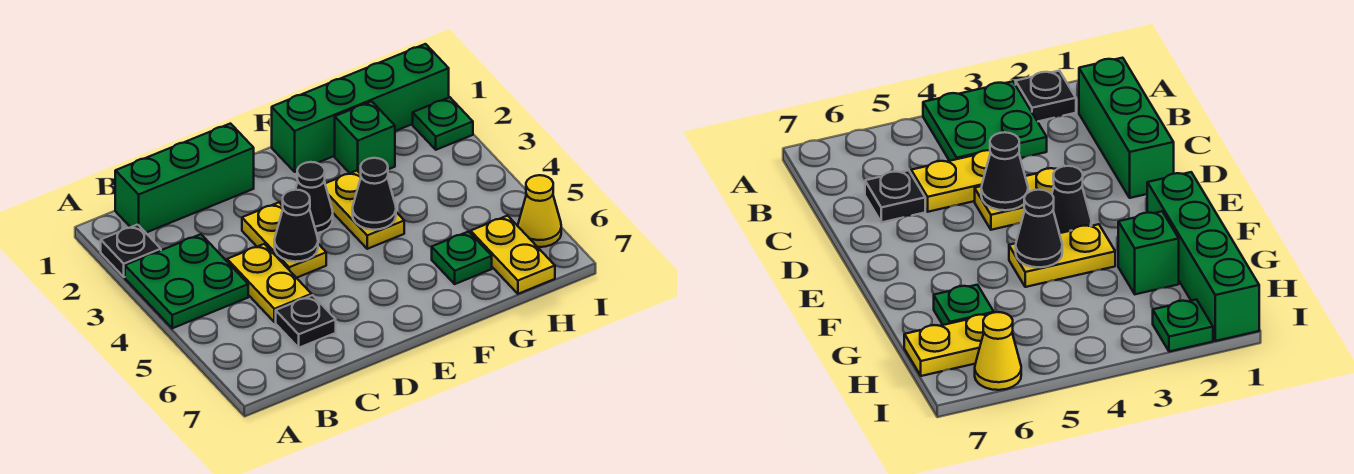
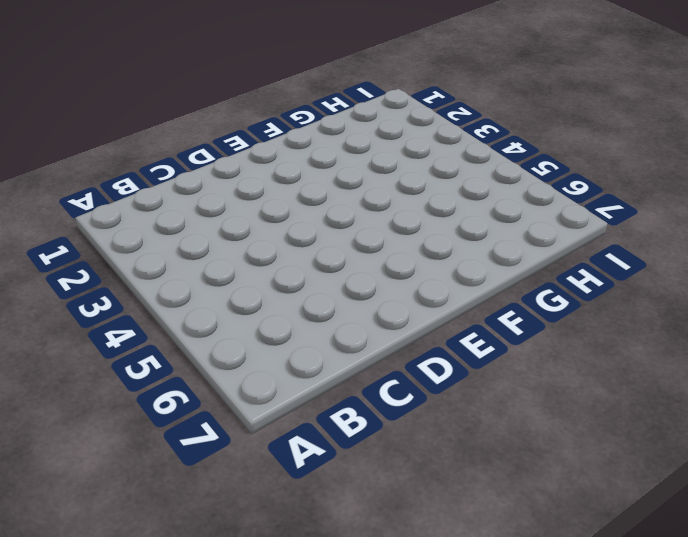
none -> black plate A2 level 1
none -> green plate A3:B4 level 1
none -> green brick B1:D1 level 1

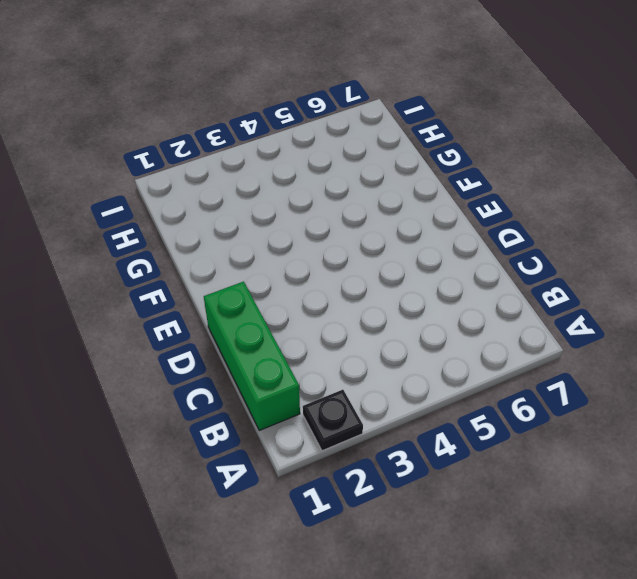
none -> green plate A3:B4 level 1
none -> yellow plate C4:C5 level 1
none -> black plate C6 level 1

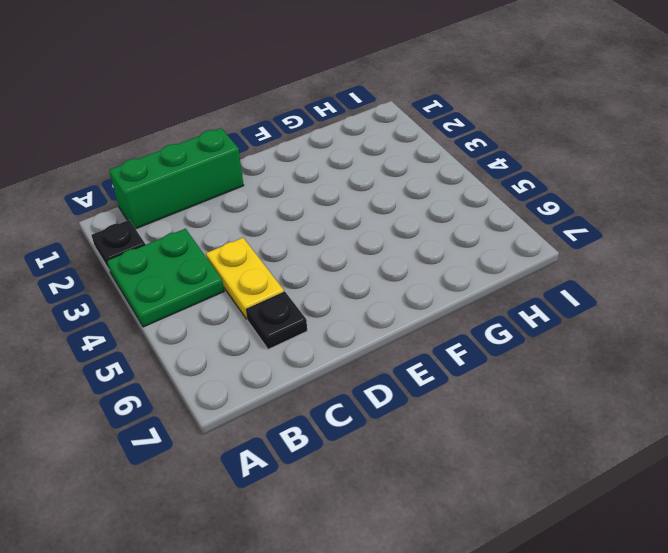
none -> yellow plate D3:D4 level 1
none -> black cone E3 level 1
none -> green brick F1:I1 level 1

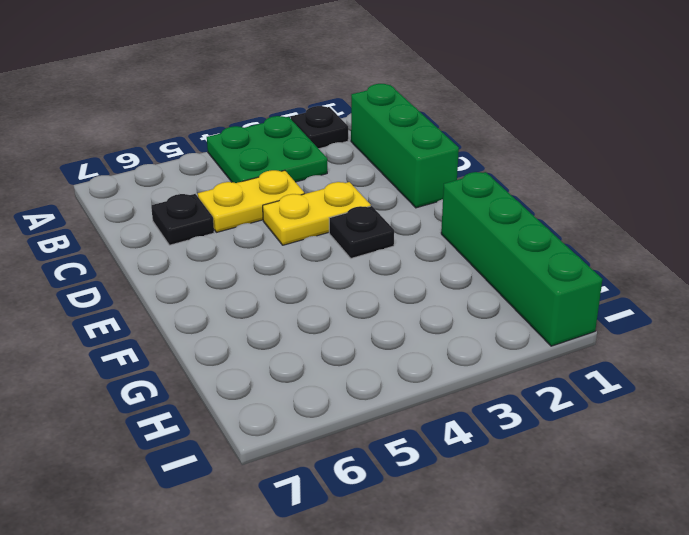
black plate E3 level 1 -> black cone E3 level 1
none -> yellow plate F3:F4 level 1
none -> green brick G2 level 1
none -> green plate G6 level 1

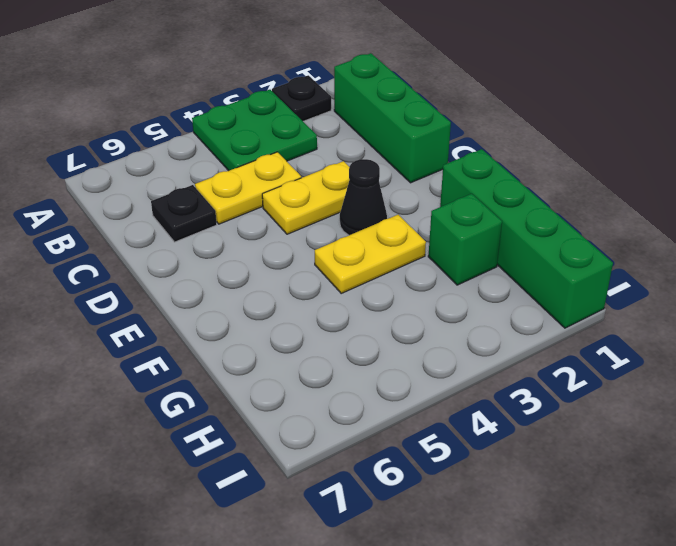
none -> green plate G6 level 1
none -> yellow plate H6:H7 level 1
none -> green plate I2 level 1

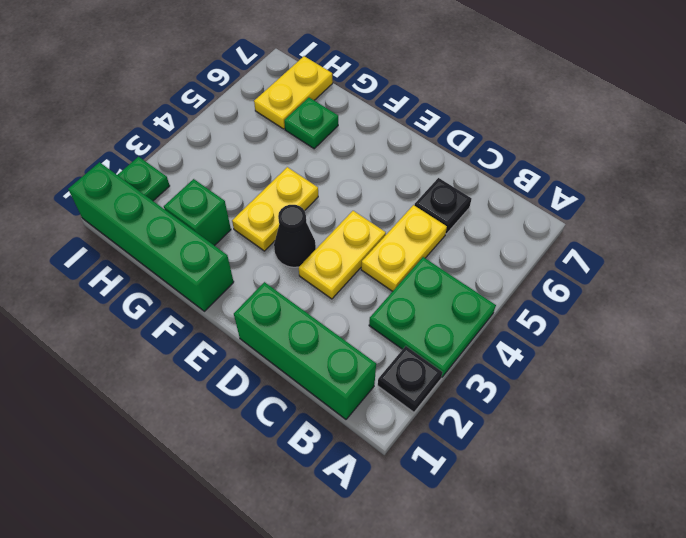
none -> yellow cone I6 level 1
none -> black cone D4 level 2
none -> black cone F4 level 2

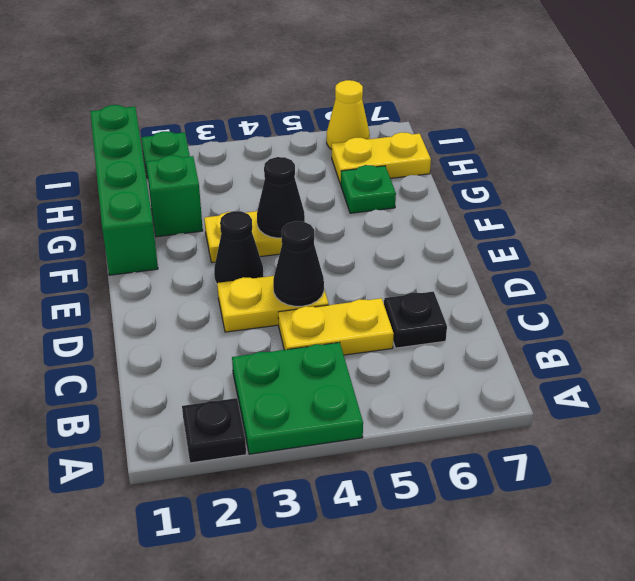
none -> green brick B1:D1 level 1

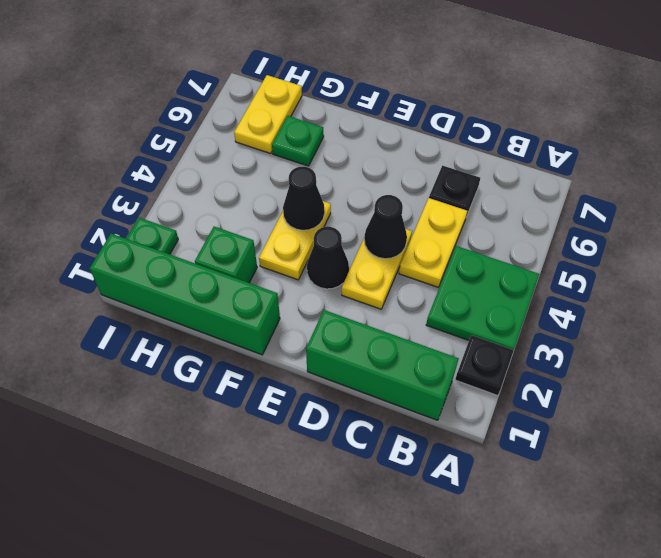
none -> yellow cone I6 level 1

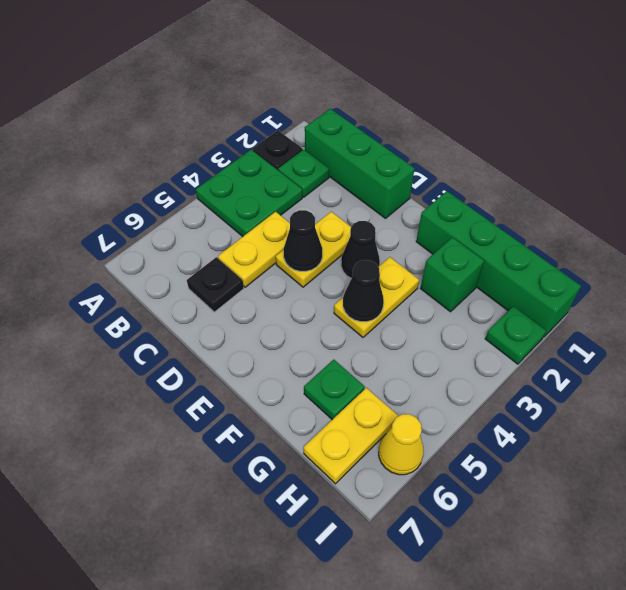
green plate B2 level 1 -> none

